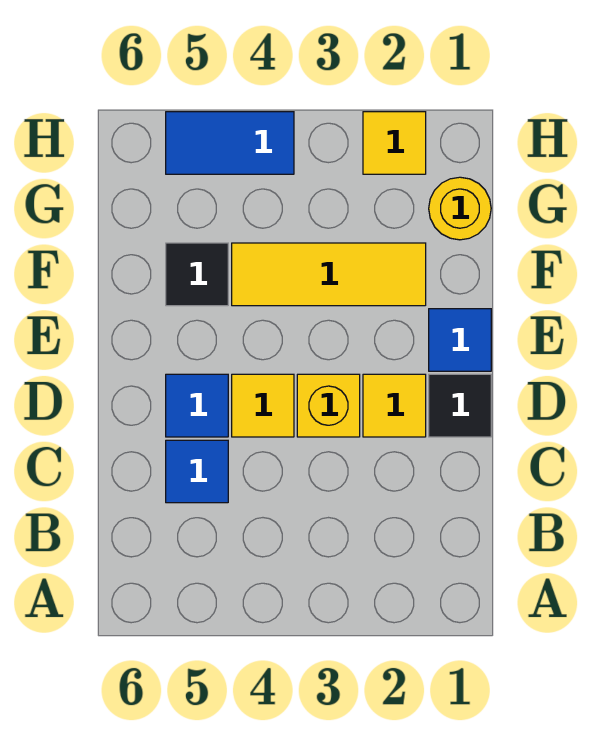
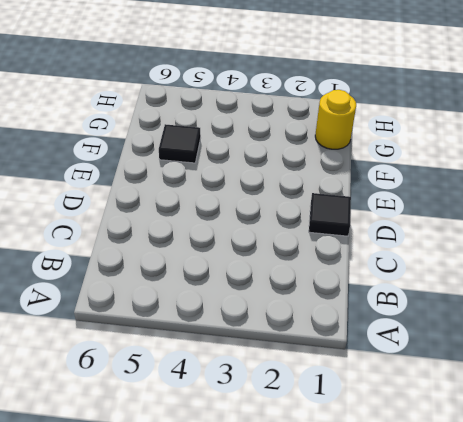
none -> blue tile C5 level 1
none -> yellow tile D2 level 1
none -> yellow brick D3 level 1

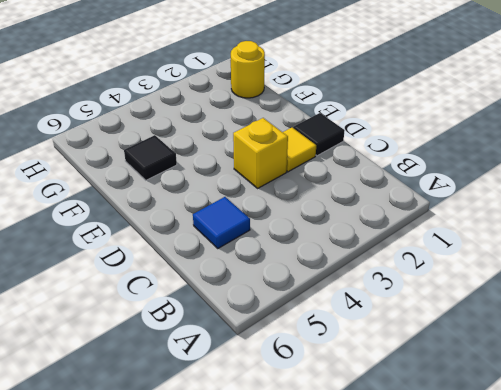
none -> yellow tile D4 level 1
none -> blue tile D5 level 1
none -> blue tile E1 level 1

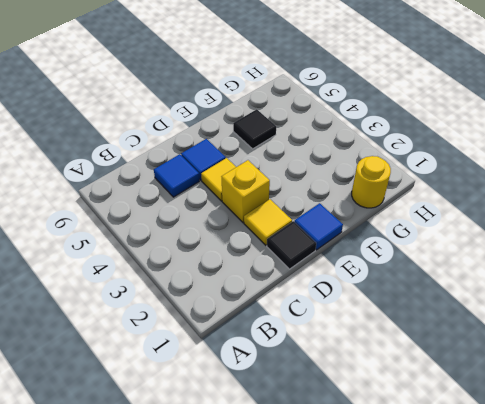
none -> yellow tile F2:F4 level 1
none -> yellow tile H2 level 1
none -> blue tile H4:H5 level 1

